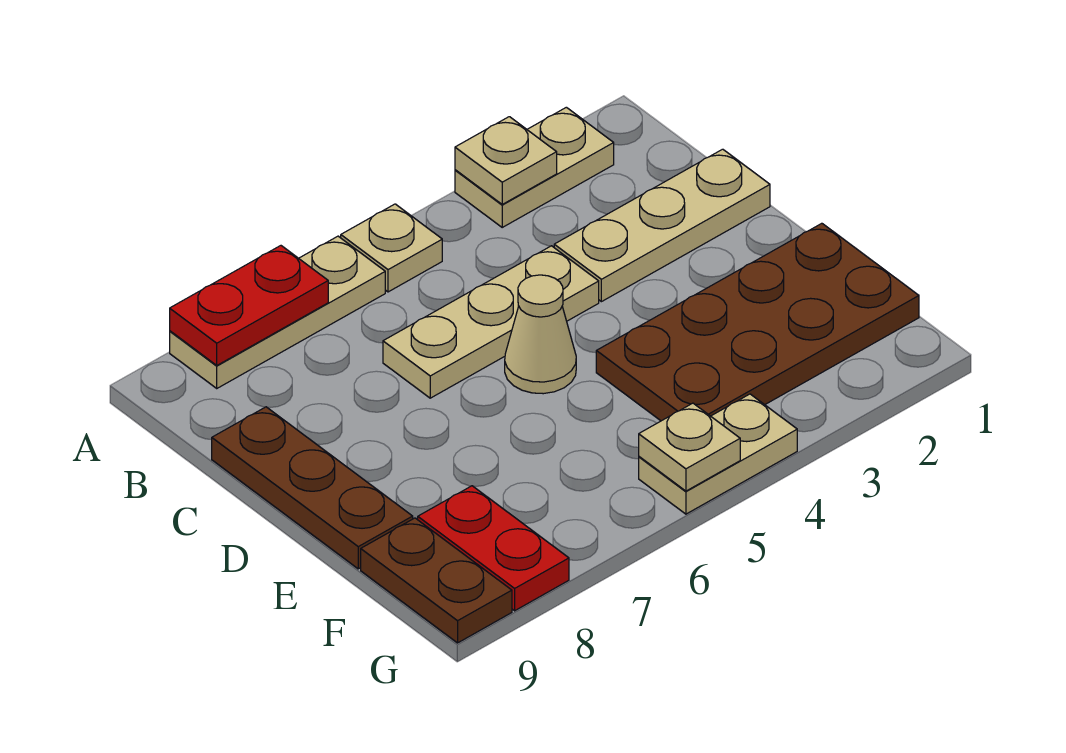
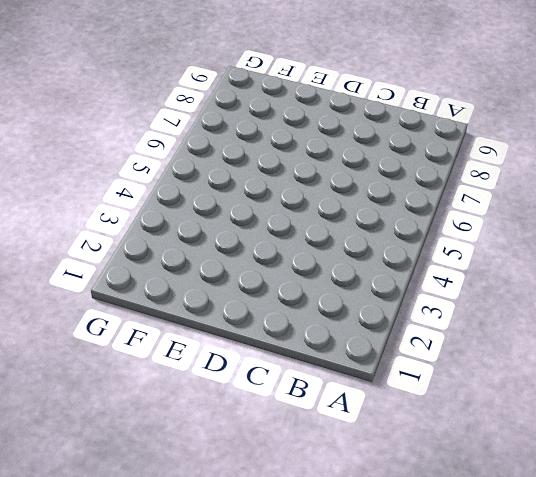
none -> tan plate A2:A3 level 1
none -> tan plate A5 level 1
none -> tan plate A6:A8 level 1

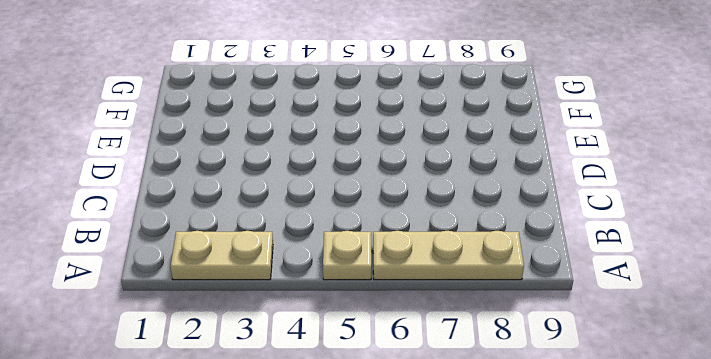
none -> tan plate C1:C3 level 1
none -> tan plate C4:C6 level 1
none -> brown plate C9:E9 level 1

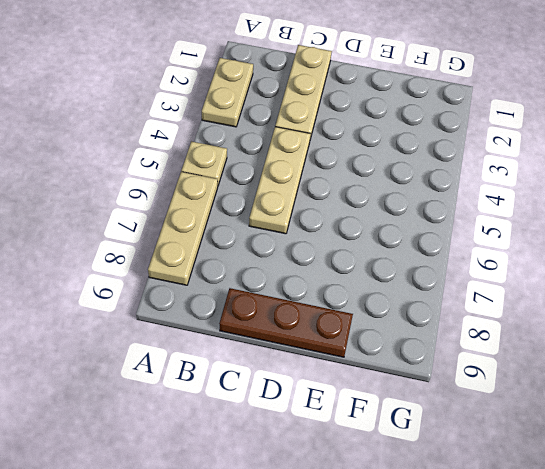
none -> tan cone D5 level 1
none -> brown plate E1:F4 level 1
none -> red plate F8:G8 level 1

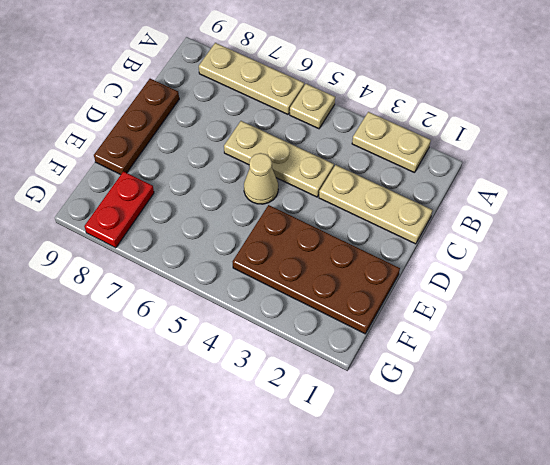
none -> brown plate F9:G9 level 1
none -> tan plate G4:G5 level 1
none -> tan plate A3 level 2

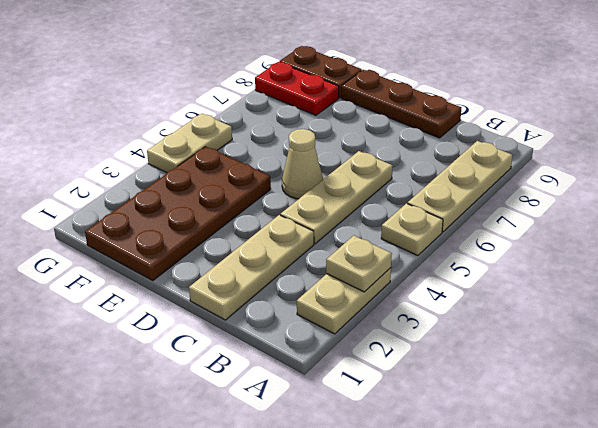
none -> red plate A7:A8 level 2
none -> tan plate G5 level 2

